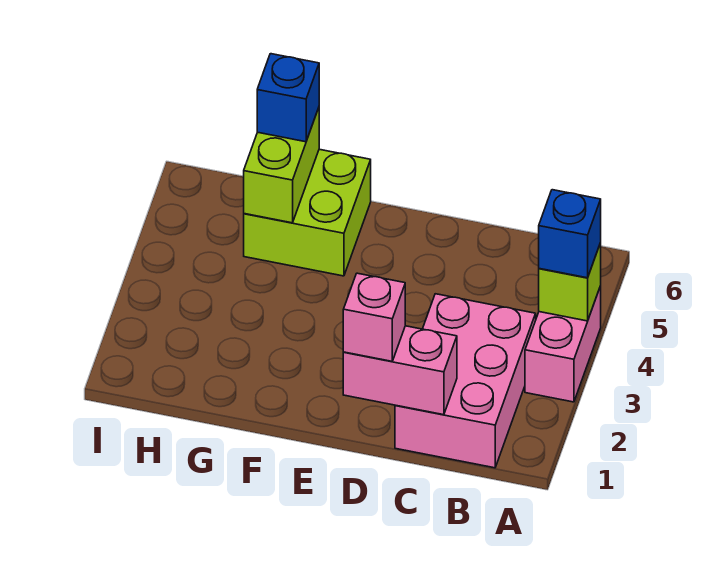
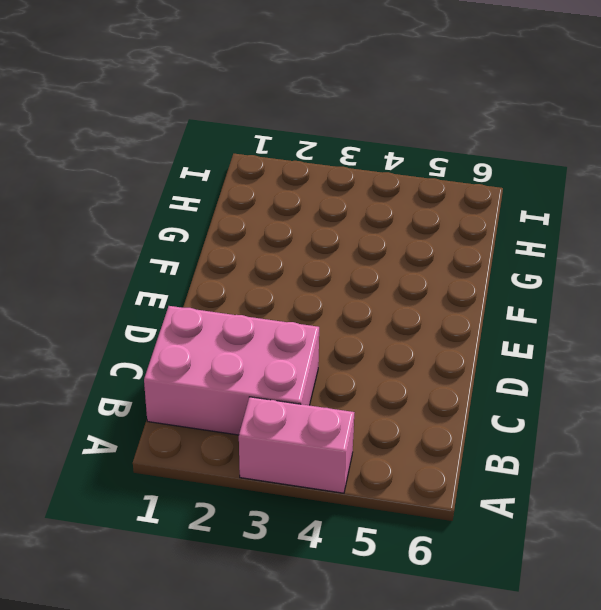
none -> lime brick F5:G6 level 1
none -> lime brick A4 level 2

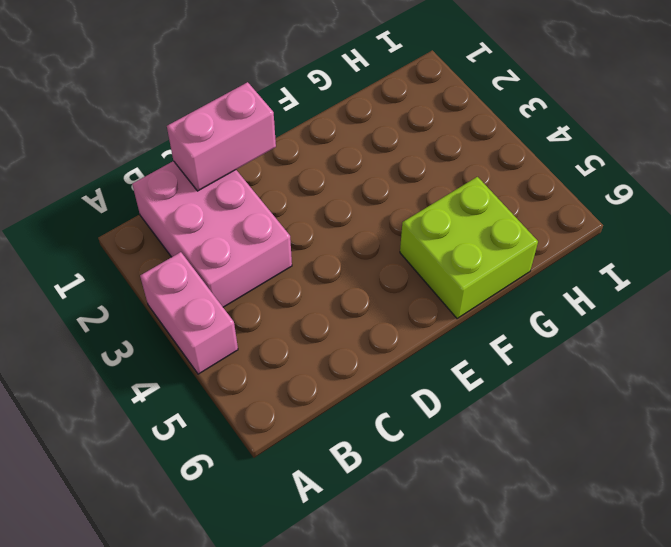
none -> lime brick A4 level 2
none -> lime brick G5:G6 level 2

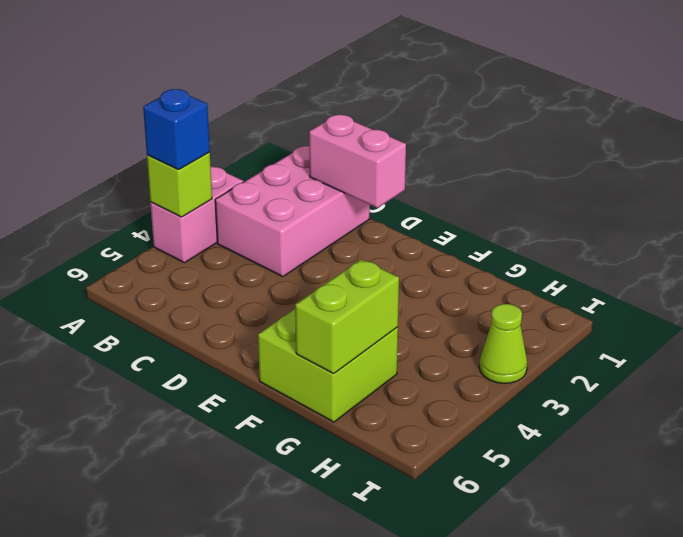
lime cone I3 level 1 -> none
none -> pink brick D1 level 3
none -> blue brick G6 level 3

